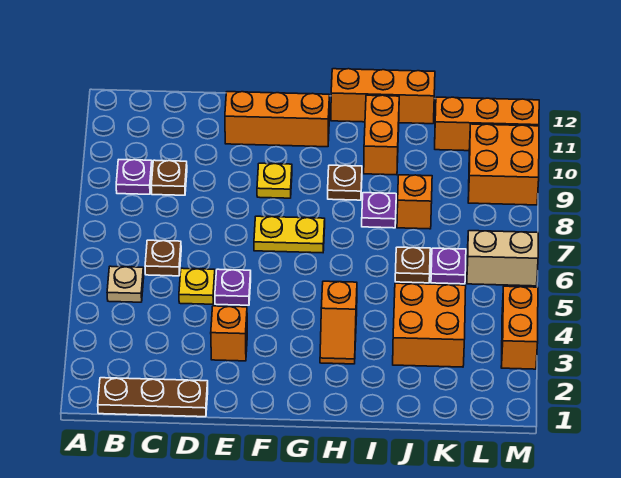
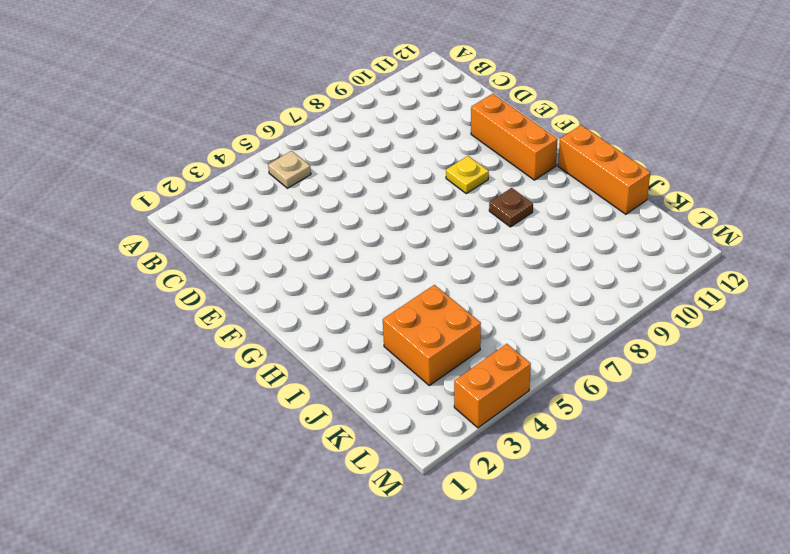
none -> brown plate B1:D1 level 1
none -> purple plate B9 level 1
none -> brown plate C6 level 1

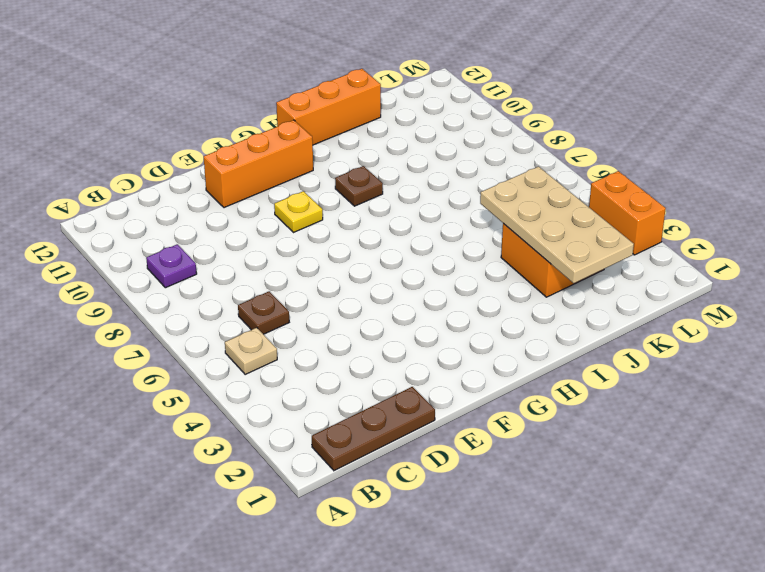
tan plate J2:K5 level 2 -> none
none -> brown plate C9 level 1
none -> yellow plate D5 level 1
none -> orange brick E3 level 1

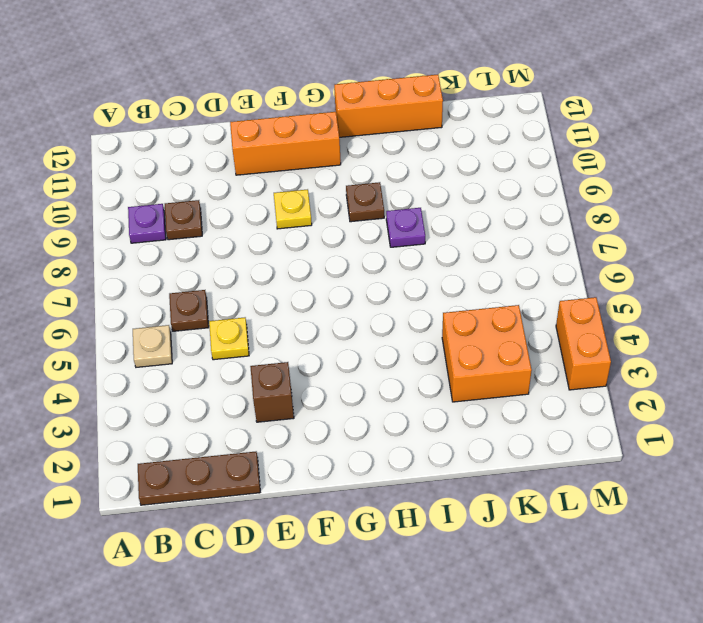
brown brick E3 level 1 -> orange brick E3 level 1
none -> purple plate E5 level 1
none -> yellow plate F7:G7 level 1
none -> orange slope H3:H4 level 1 top 4

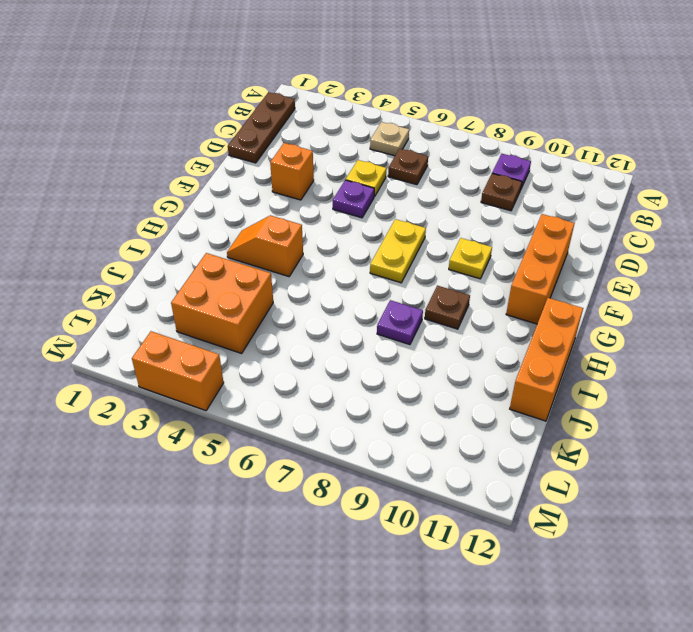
none -> orange brick I10:I11 level 1
none -> brown plate J6 level 1
none -> orange brick J8 level 1

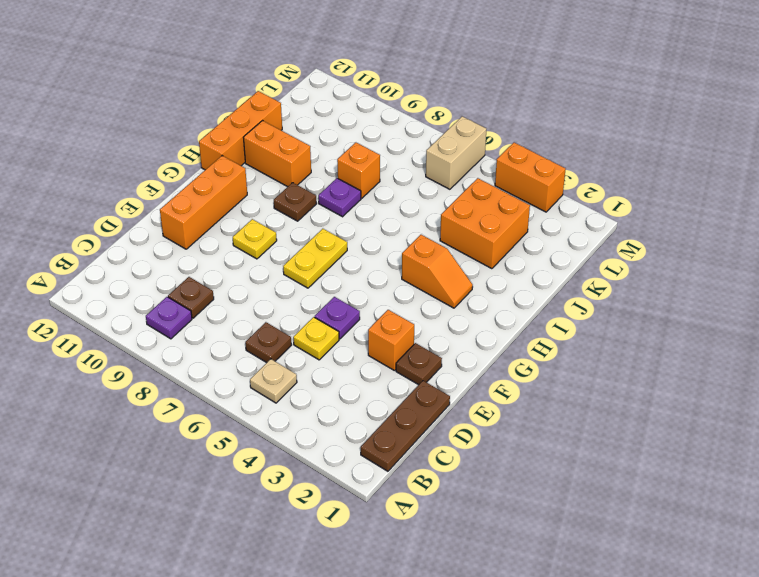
brown plate E2 level 1 -> brown plate J6 level 1
none -> purple plate K6 level 1
none -> orange brick K11:M11 level 1
none -> orange brick L9:M10 level 1

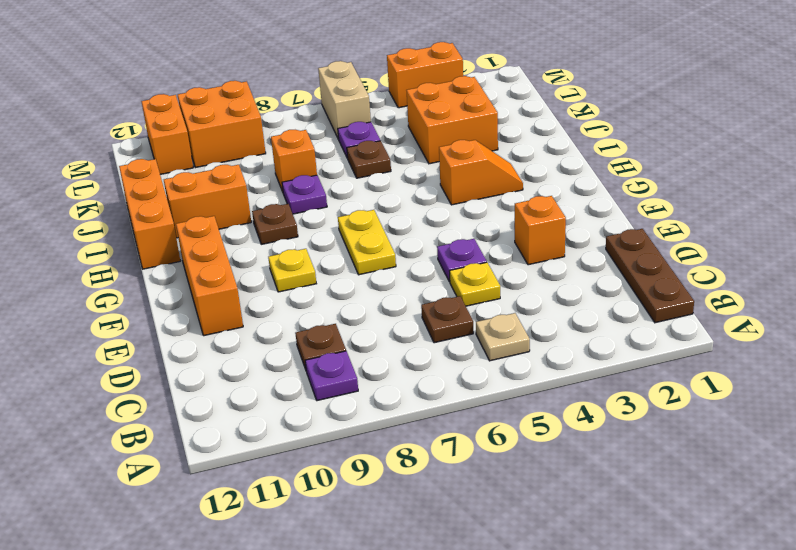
orange brick L11:M11 level 1 -> orange brick K11:M11 level 1

